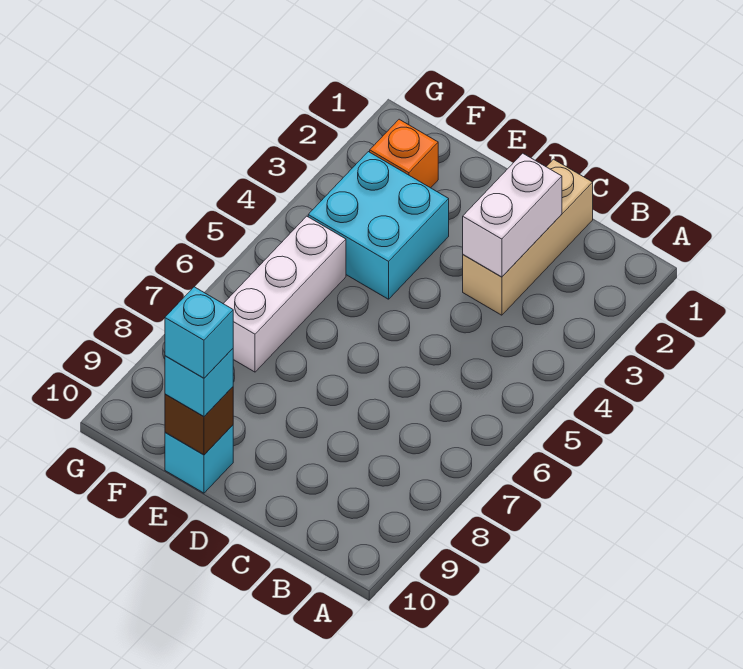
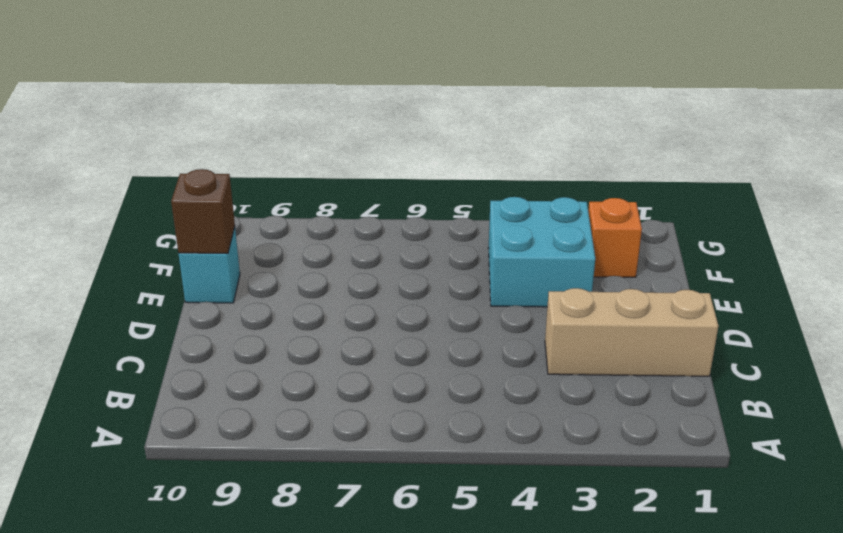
none -> white brick F5:F7 level 1
none -> white brick C2:C3 level 2

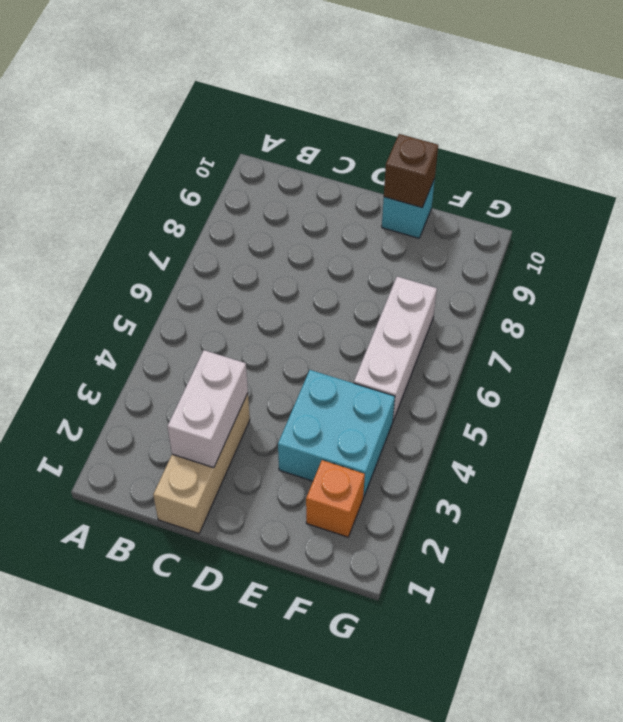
none -> cyan brick E10 level 3
none -> cyan brick E10 level 4

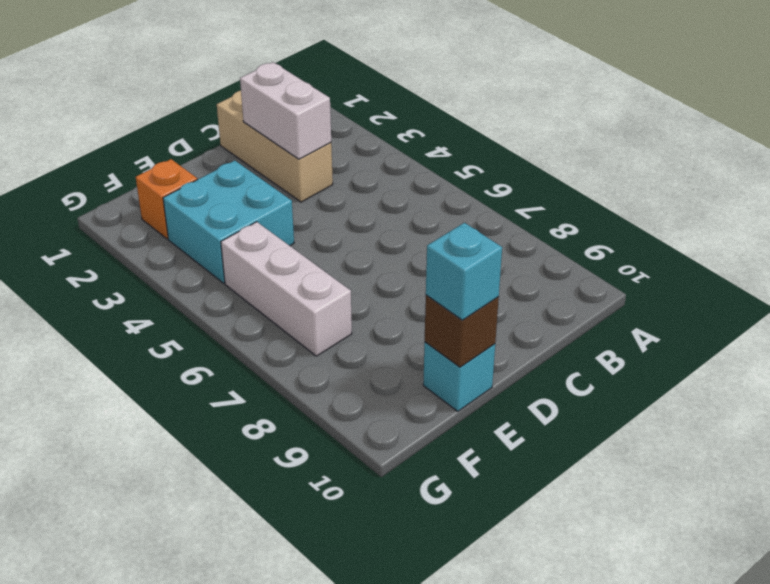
none -> cyan brick E10 level 4

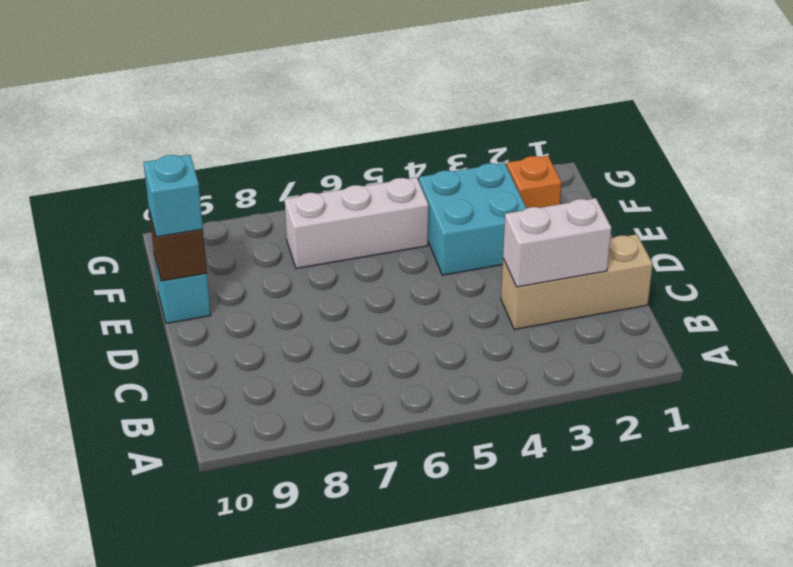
none -> cyan brick E10 level 4

